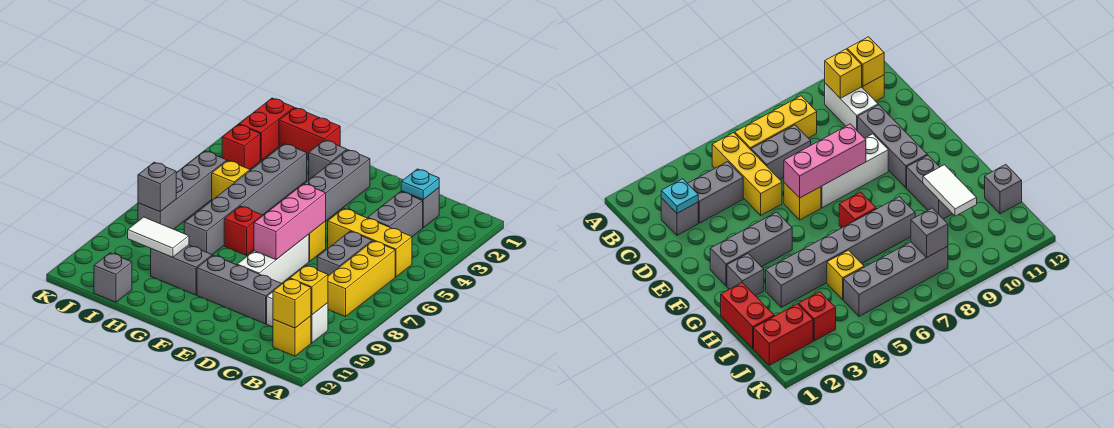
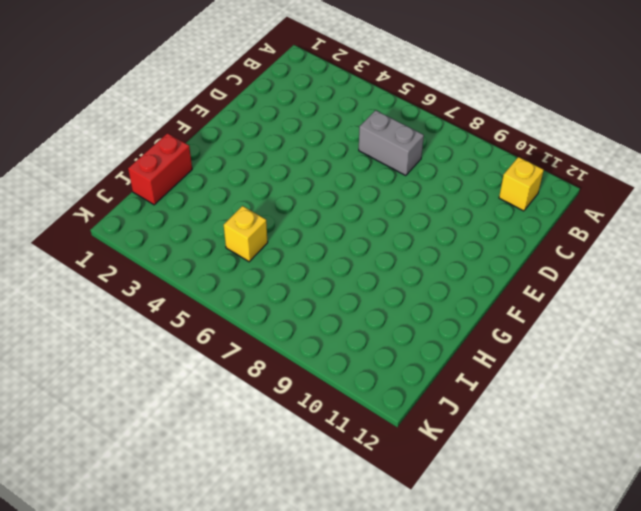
none -> yellow brick B5:D5 level 1
none -> yellow brick B6:B8 level 1
none -> white brick B10:C10 level 1

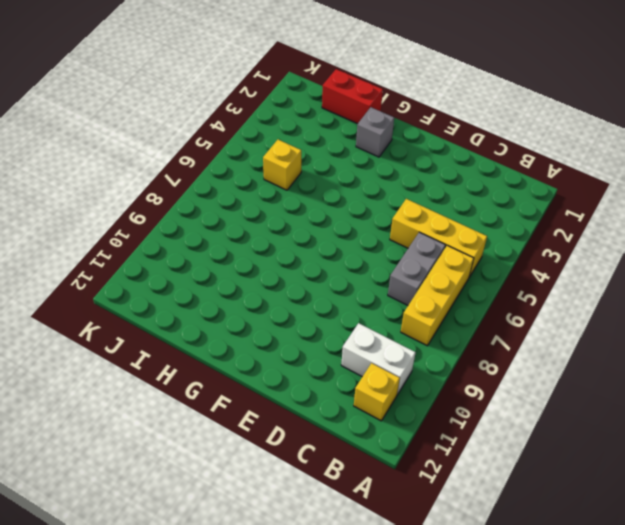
none -> grey brick C2 level 1
none -> grey brick C3:C4 level 1
none -> grey brick D10:F10 level 1

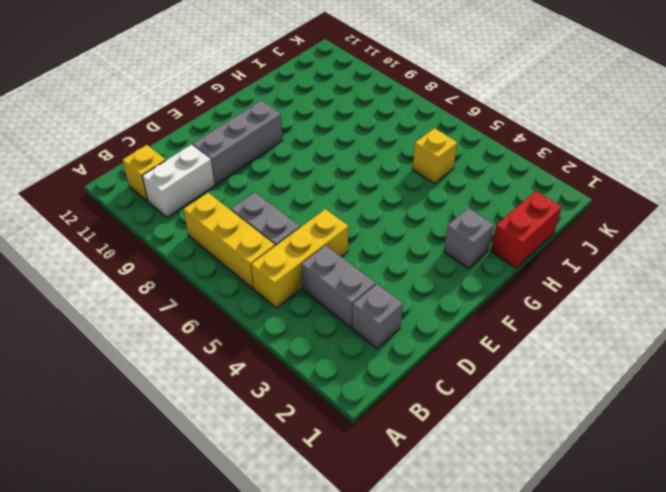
none -> yellow brick E6 level 1
none -> white brick E7:E9 level 1
none -> grey brick F2:F4 level 1

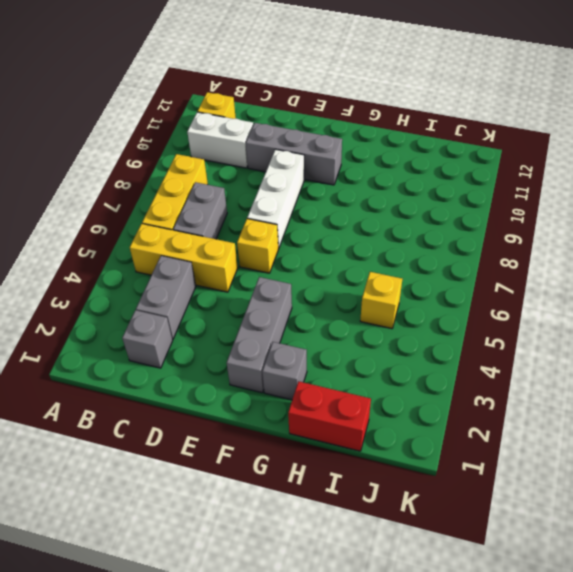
none -> red brick G7 level 1
none -> grey brick G10:H10 level 1
none -> grey brick H3:H8 level 1

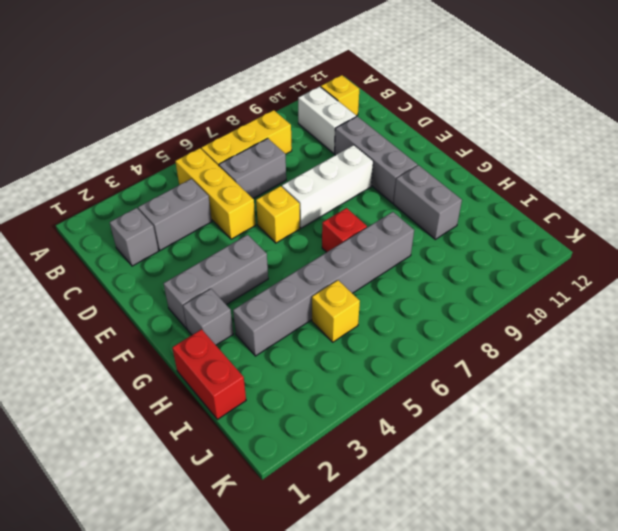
none -> grey brick I12 level 1
none -> red brick J1:J2 level 1
none -> red brick J3 level 1

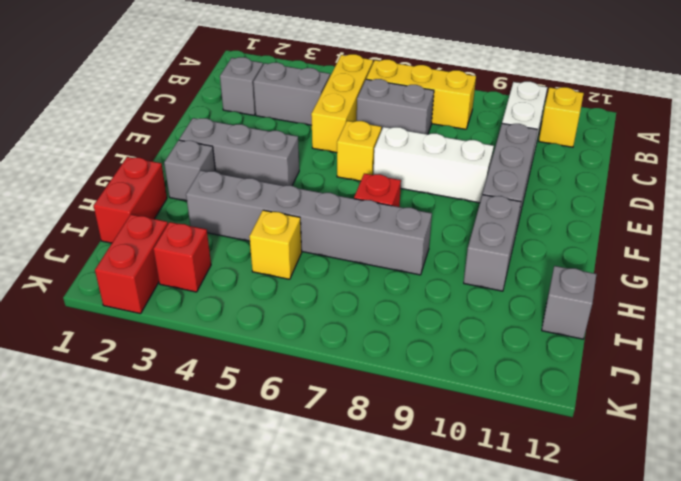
red brick J2:K2 level 1 -> red brick J1:J2 level 1
none -> grey brick J5:J8 level 1
none -> yellow brick B10 level 2
none -> yellow brick B11 level 2

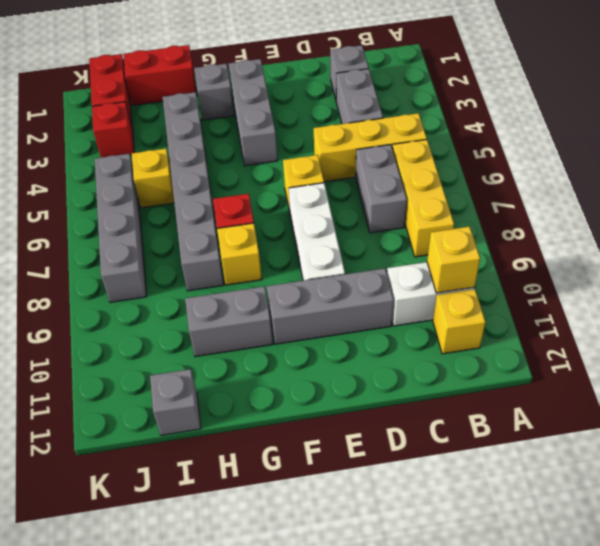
yellow brick G8 level 1 -> yellow brick B11 level 2
none -> cyan plate C2 level 2
none -> pink brick E6:E8 level 2
none -> white tile H10:I10 level 2

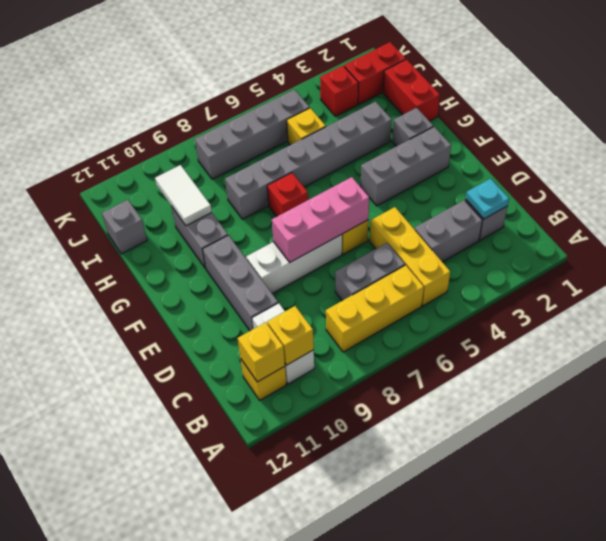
none -> grey brick J8 level 2

